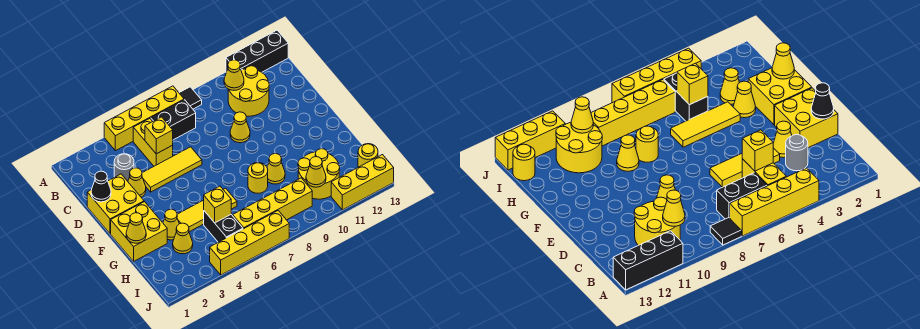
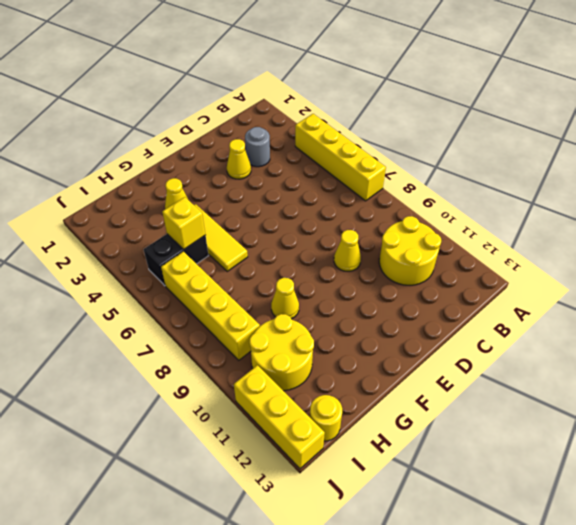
none -> black tile A8 level 1
none -> black brick A11:A13 level 1
none -> yellow brick B5:C5 level 1

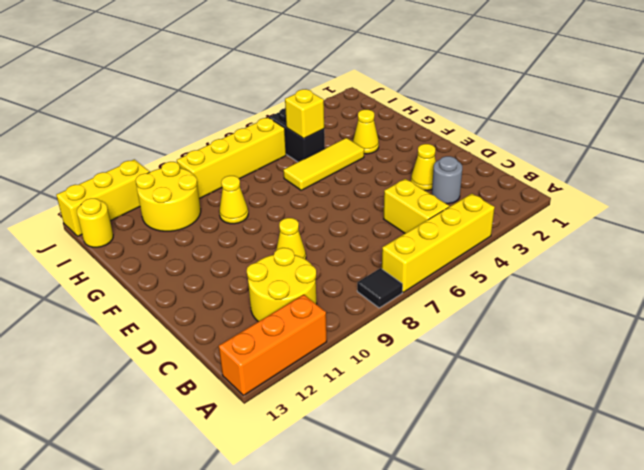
orange brick A11:A13 level 1 -> black brick A11:A13 level 1
none -> black brick B6:B7 level 1
none -> yellow brick D1:E2 level 1
none -> yellow tile D4:D6 level 1

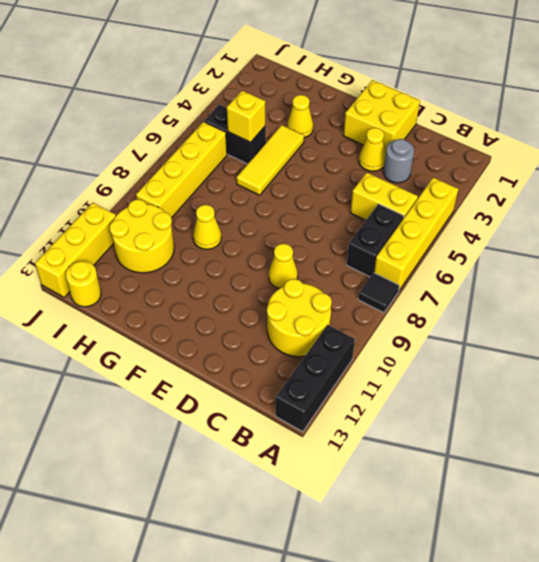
none -> yellow tile D4:D6 level 1
none -> yellow brick F1:G2 level 1
none -> yellow round brick G8 level 1

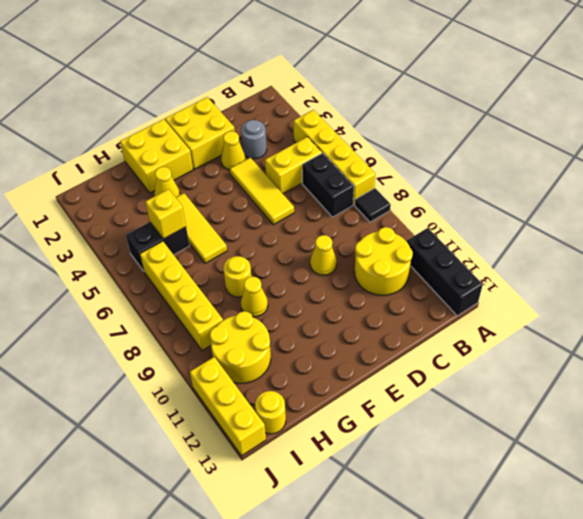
none -> yellow cone H3 level 1
none -> yellow brick J4:J7 level 1
none -> yellow cone B10 level 2

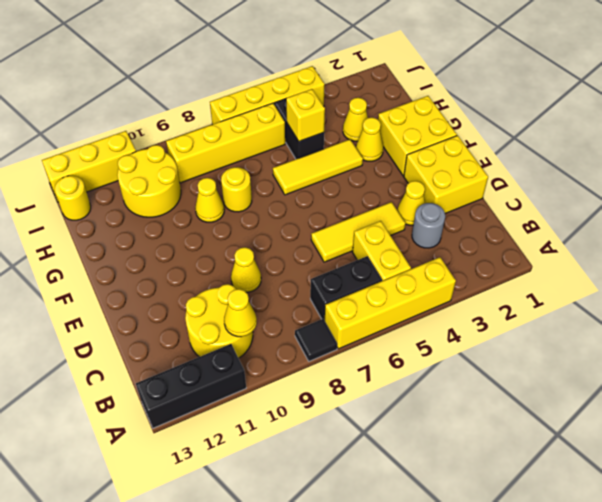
none -> yellow brick C5 level 2
none -> black cone D1 level 2
none -> yellow cone G1 level 2

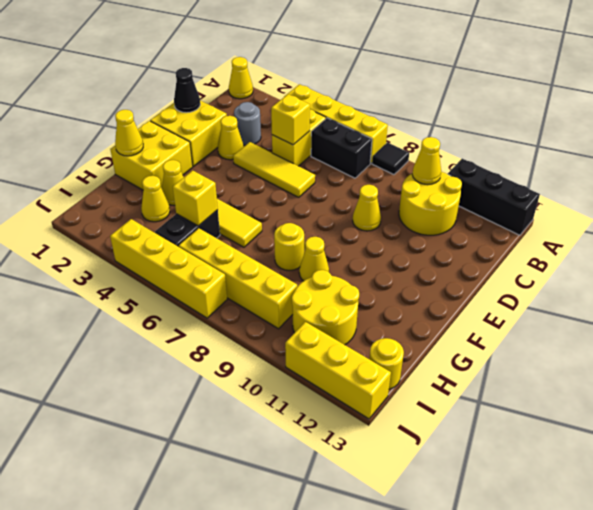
yellow cone A1 level 1 -> yellow cone I10 level 2

